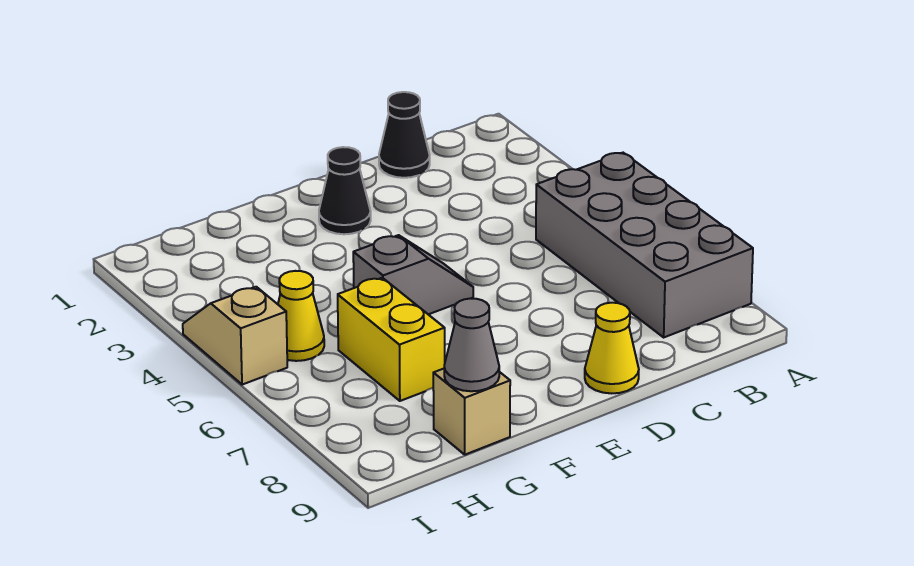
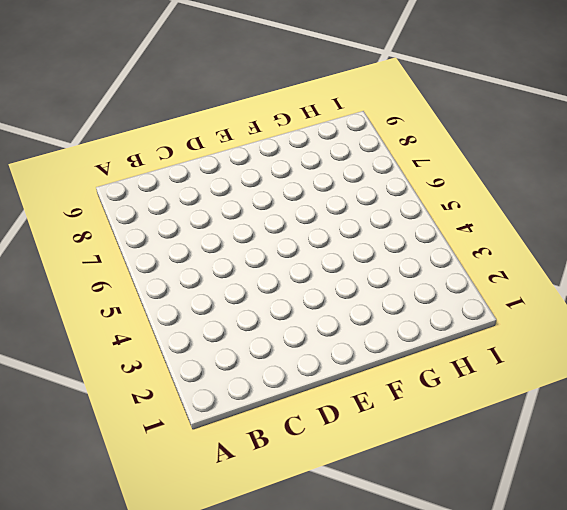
none -> grey brick A5:B8 level 1
none -> black cone C1 level 1

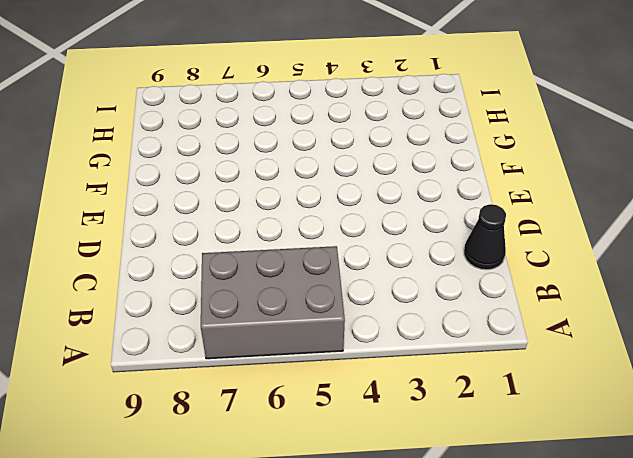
grey brick A5:B7 level 1 -> grey brick A5:B8 level 1
none -> yellow cone D9 level 1
none -> black cone E2 level 1

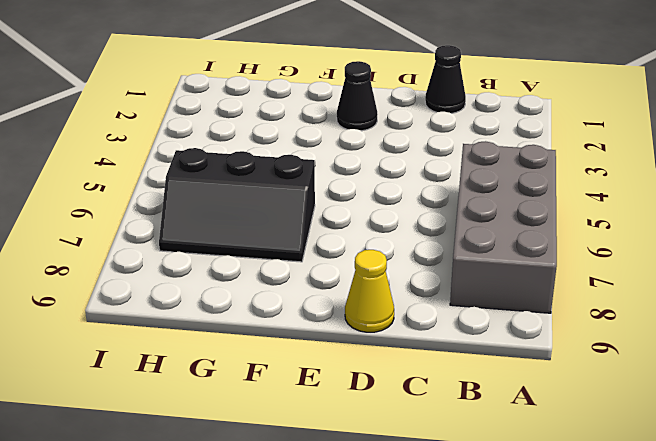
black slope F6:H7 level 1 top 6 -> yellow brick G6:G7 level 1
none -> grey slope E5:F5 level 1 top F
none -> tan brick G9 level 1

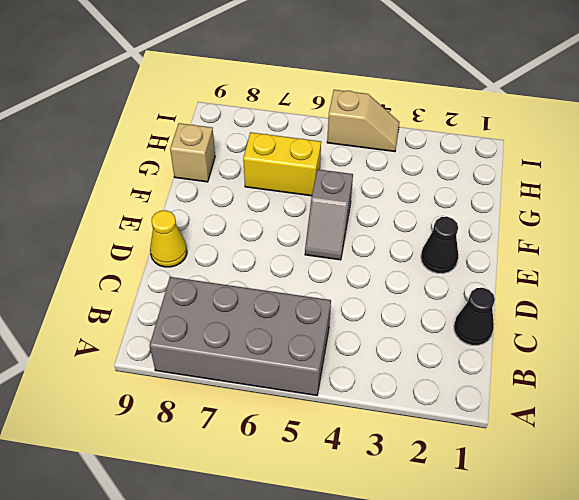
none -> yellow cone H5 level 1
none -> grey cone G9 level 2

